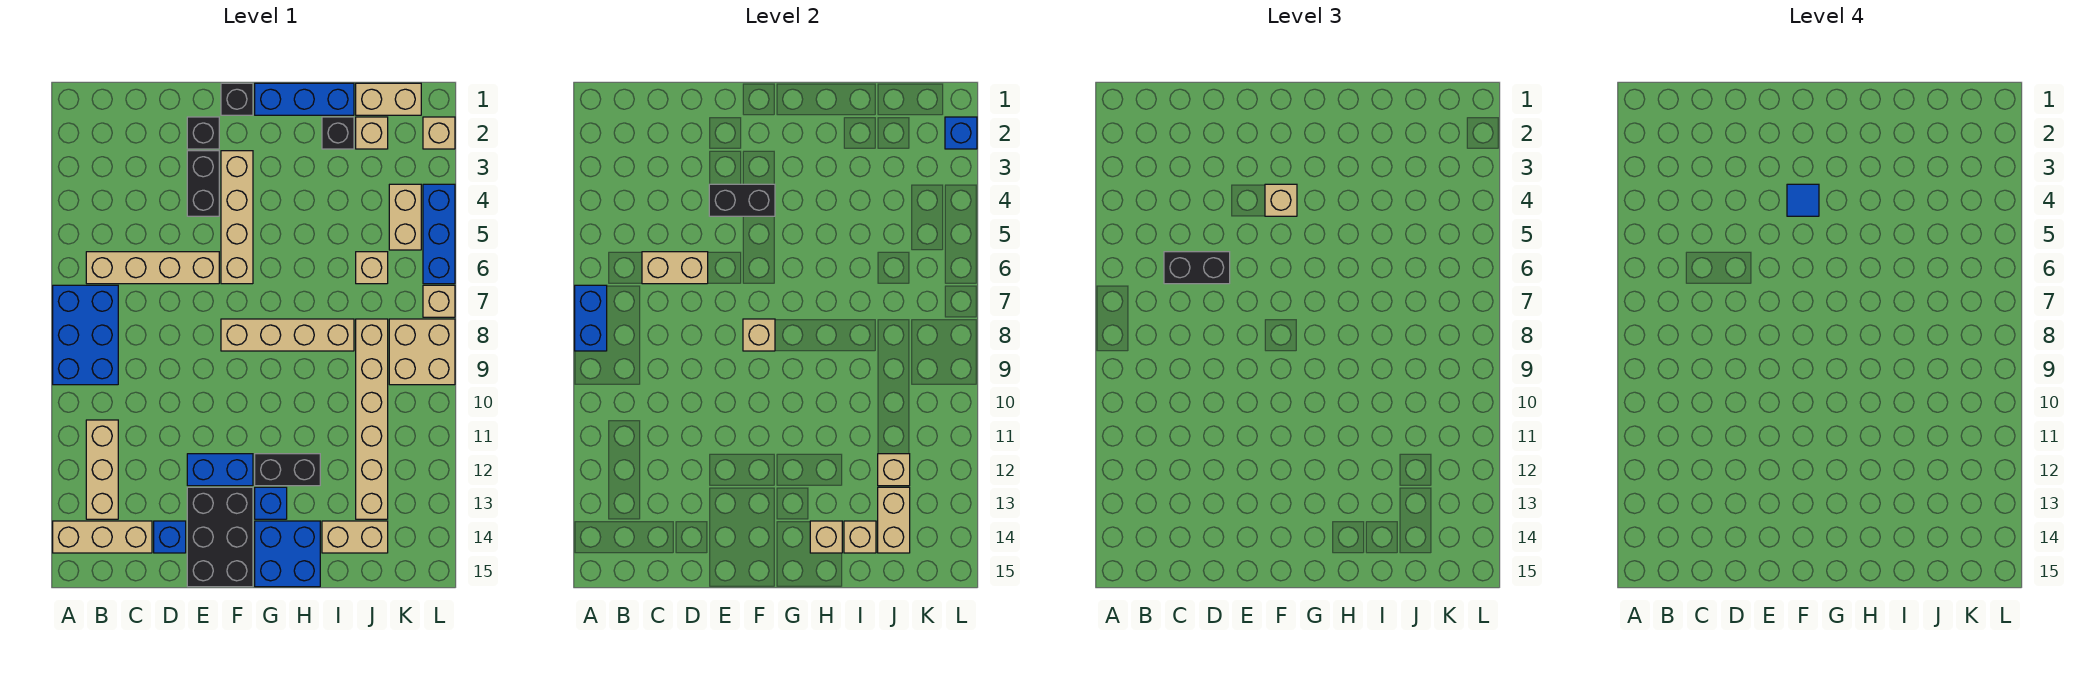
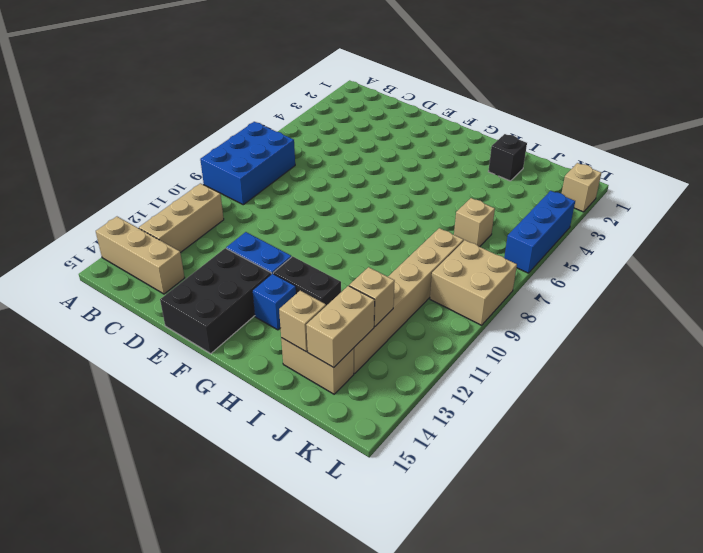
none -> tan brick B6:E6 level 1
none -> blue brick D14 level 1
none -> black brick E2 level 1
none -> black brick E3:E4 level 1

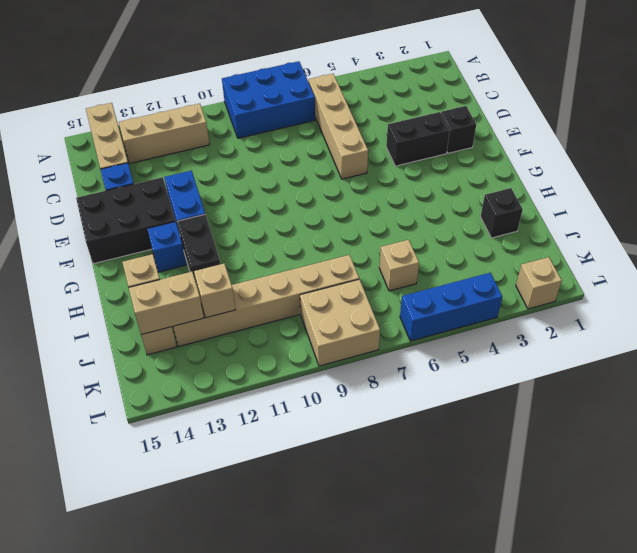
none -> black brick F1 level 1
none -> tan brick F3:F6 level 1
none -> tan brick F8:I8 level 1
none -> blue brick G1:I1 level 1

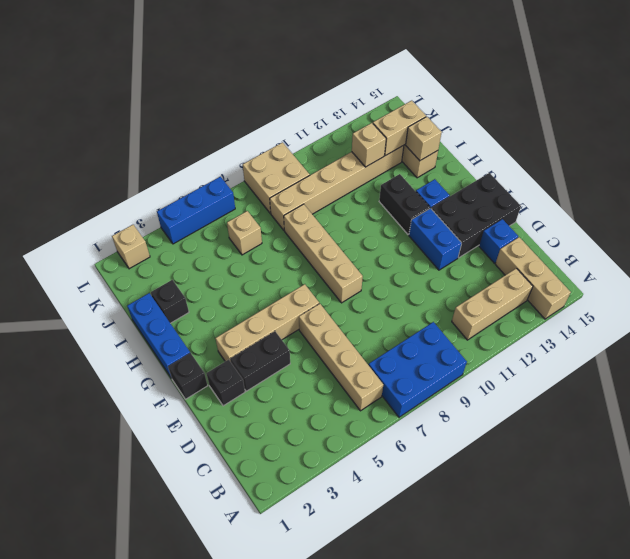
none -> blue brick G14:H15 level 1
none -> tan brick J1:K1 level 1
none -> tan brick J2 level 1
none -> tan brick K4:K5 level 1

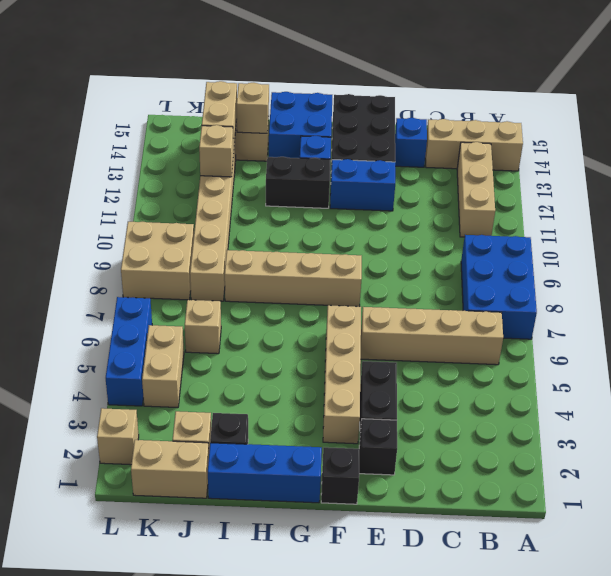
none -> tan brick L7 level 1
none -> blue brick A7:A8 level 2
none -> tan brick C6:D6 level 2
none -> black brick E4:F4 level 2

